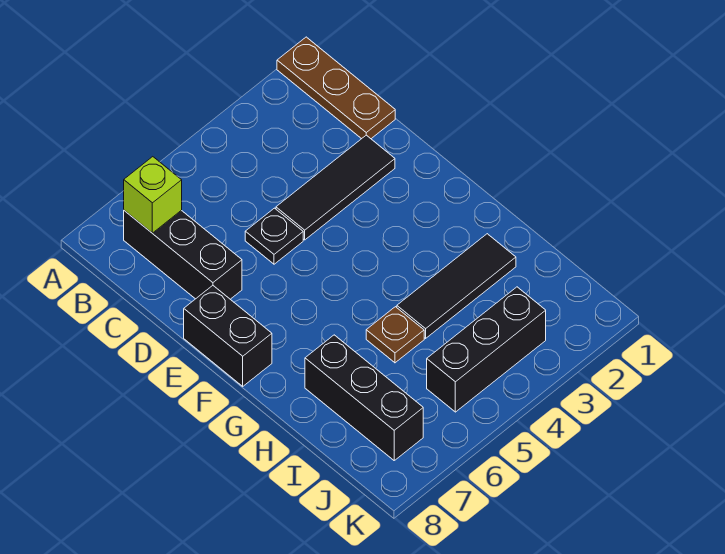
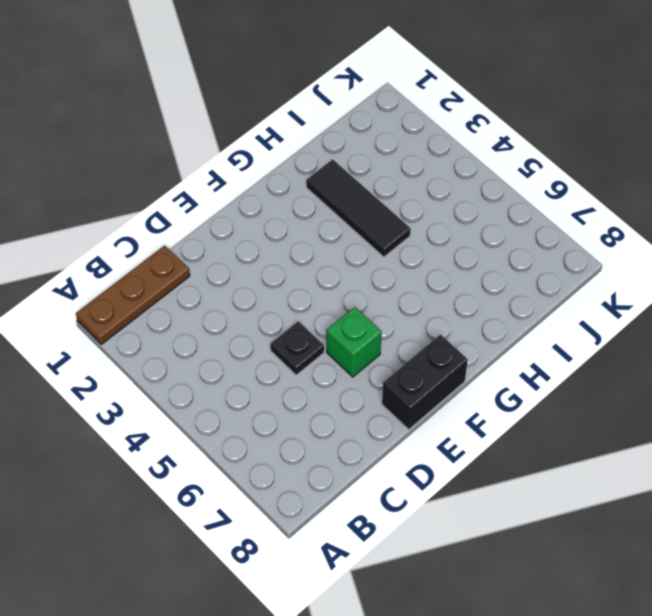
green brick E6 level 1 -> none
none -> black brick B7:D7 level 1
none -> black tile D2:D4 level 1

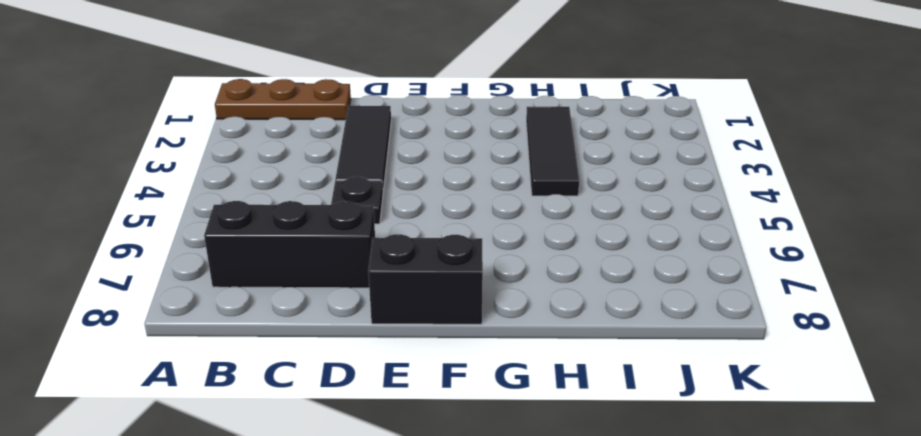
none -> brown plate H5 level 1
none -> black brick H7:J7 level 1

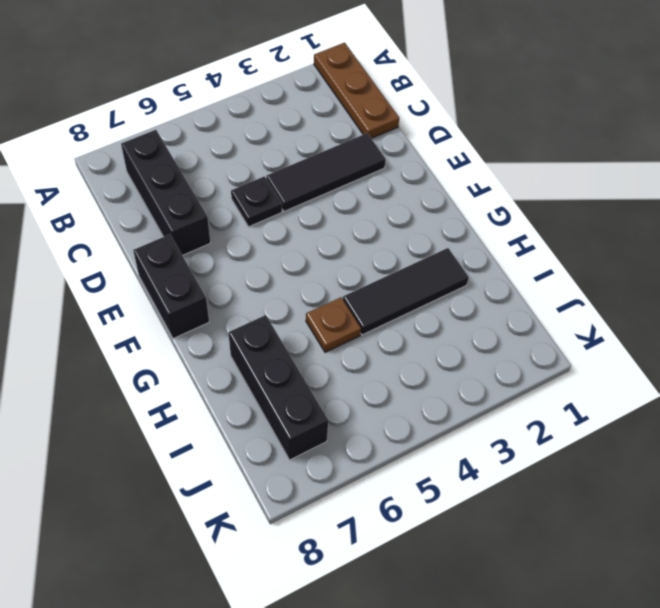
none -> black brick J3:J5 level 1
none -> lime brick B7 level 2

